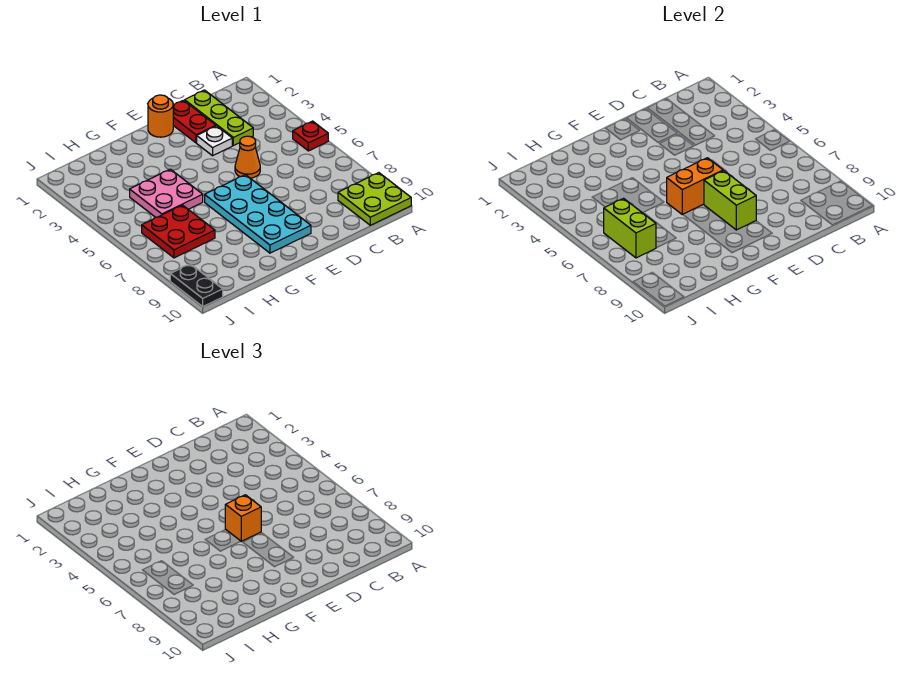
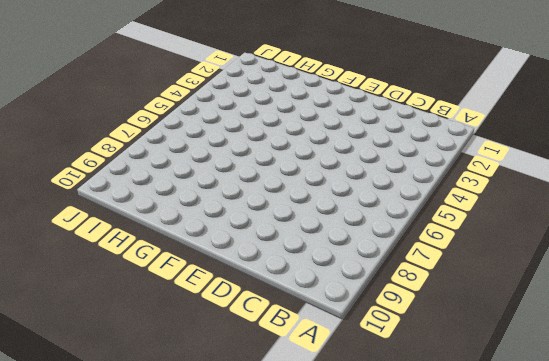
none -> red plate A5 level 1
none -> lime plate A9:B10 level 1
none -> lime plate C1:C3 level 1

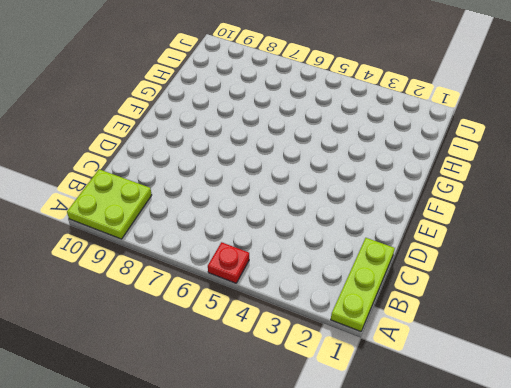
lime plate A1:C1 level 1 -> lime plate C1:C3 level 1
none -> red plate D1:D2 level 1
none -> white plate D3 level 1
none -> orange cone D5 level 1

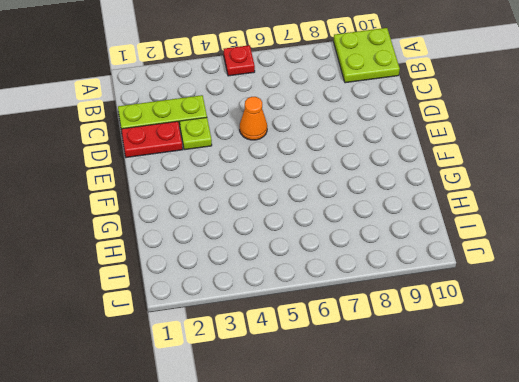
lime plate D3 level 1 -> white plate D3 level 1
none -> orange round brick E1 level 1
none -> cyan plate E6:F9 level 1
none -> pink plate G4:H5 level 1

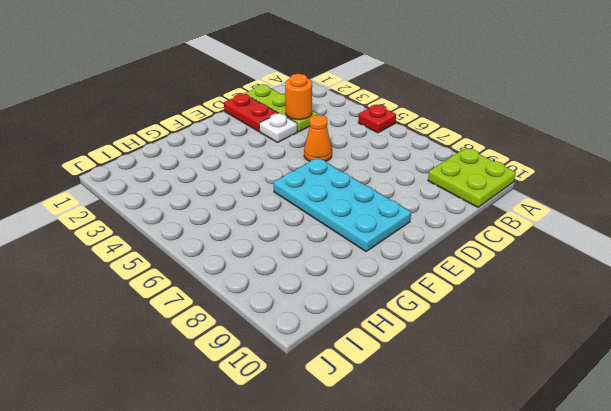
orange round brick C3 level 2 -> orange round brick E1 level 1
none -> pink plate G4:H5 level 1
none -> red plate H6:I7 level 1
none -> black plate J9:J10 level 1

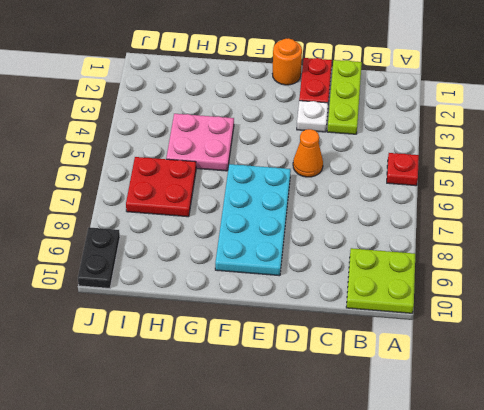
none -> orange brick E6:F6 level 2
none -> lime brick E7:E8 level 2
none -> lime brick I6:I7 level 2

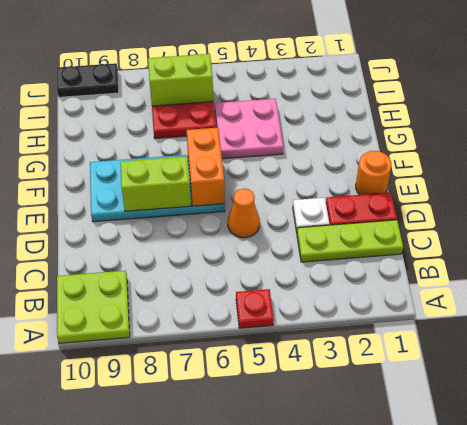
none -> orange brick E6 level 3

